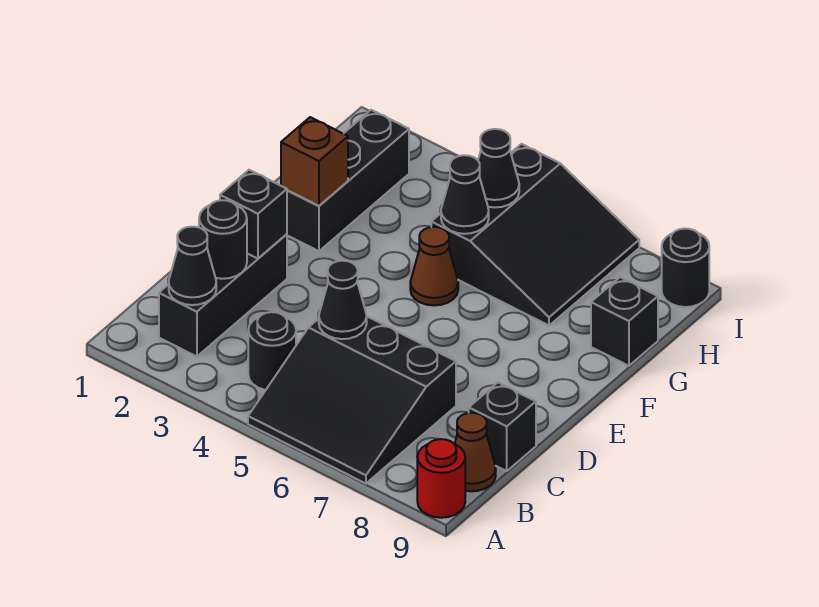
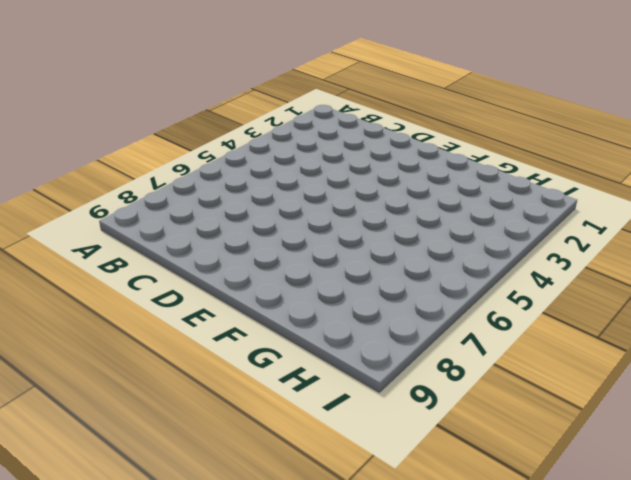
none -> black slope A5:C7 level 1 top C
none -> red round brick A9 level 1
none -> black brick B2:D2 level 1

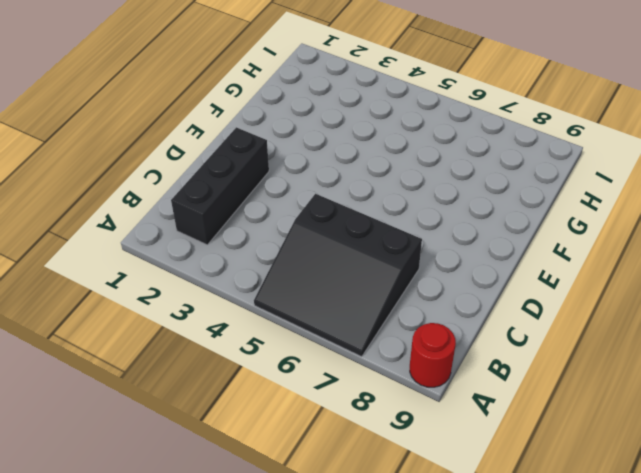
none -> black round brick B4 level 1
none -> brown cone B9 level 1
none -> black brick C9 level 1

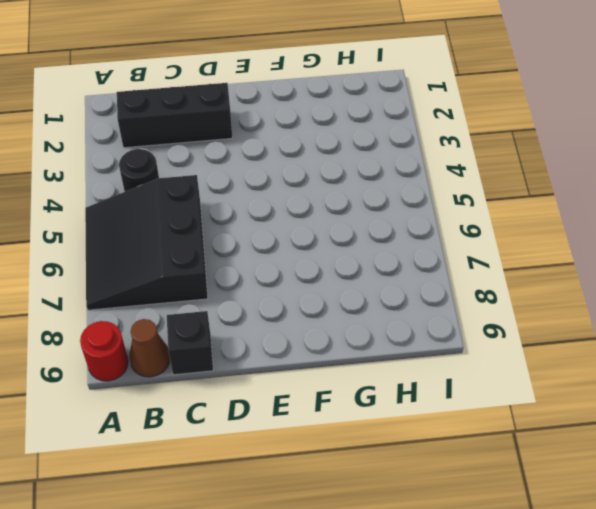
none -> black brick F2:H2 level 1
none -> brown cone F5 level 1
none -> black slope G5:I7 level 1 top 5

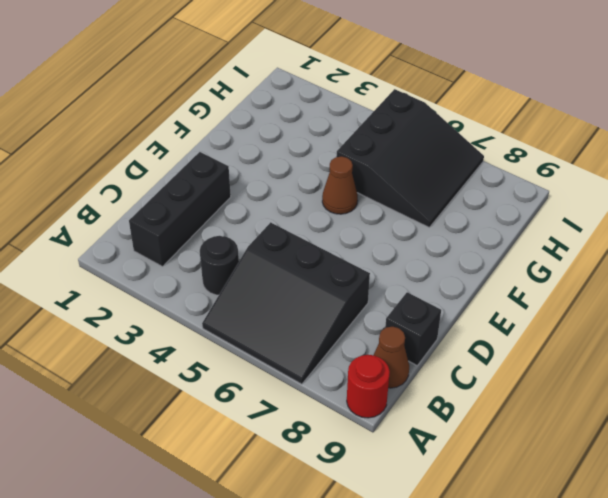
none -> black brick F2:H2 level 1
none -> black brick G9 level 1
none -> black round brick I9 level 1

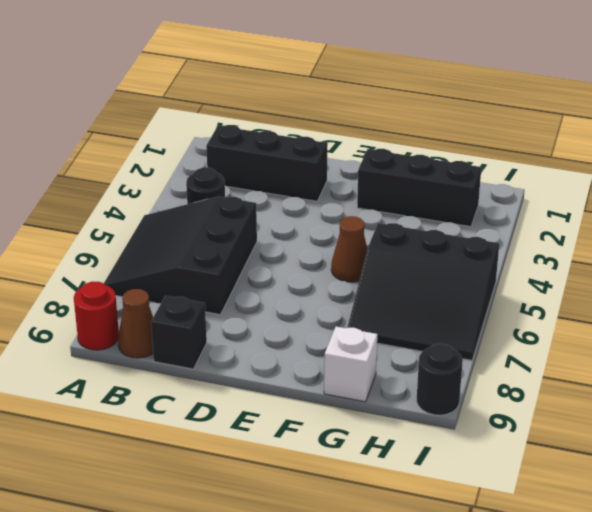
white brick G9 level 1 -> black brick G9 level 1
none -> black cone B2 level 2
none -> black round brick C2 level 2
none -> black cone C5 level 2

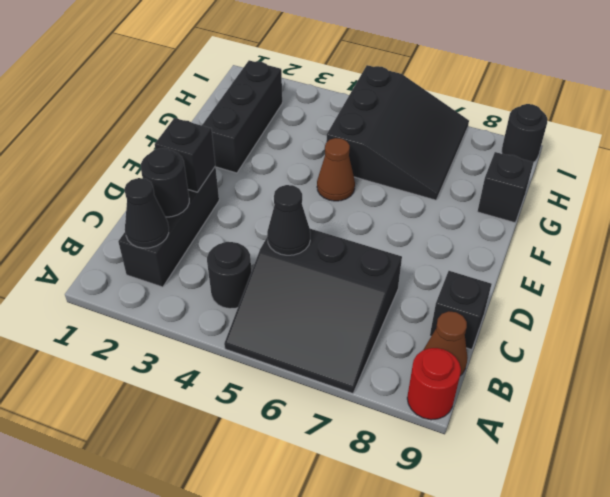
none -> brown brick F2 level 2
none -> black cone G5 level 2
none -> black cone H5 level 2

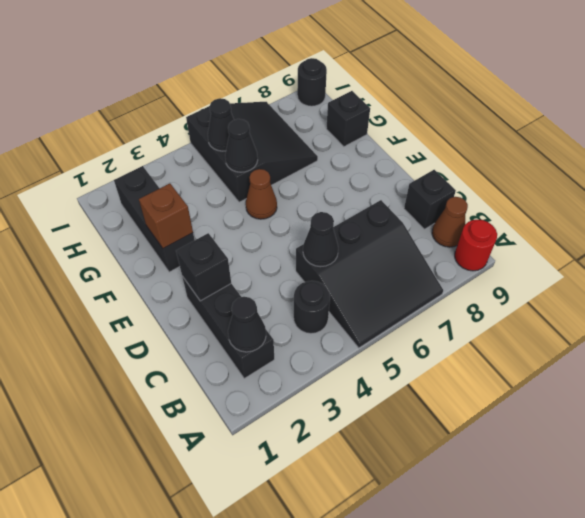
none -> black round brick C2 level 2

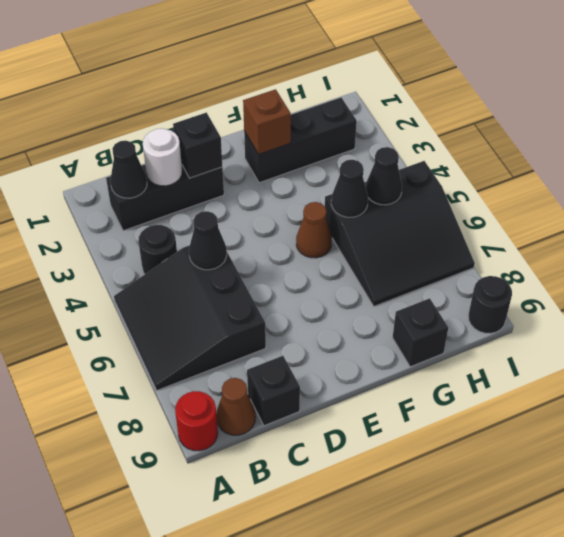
white round brick C2 level 2 -> black round brick C2 level 2

